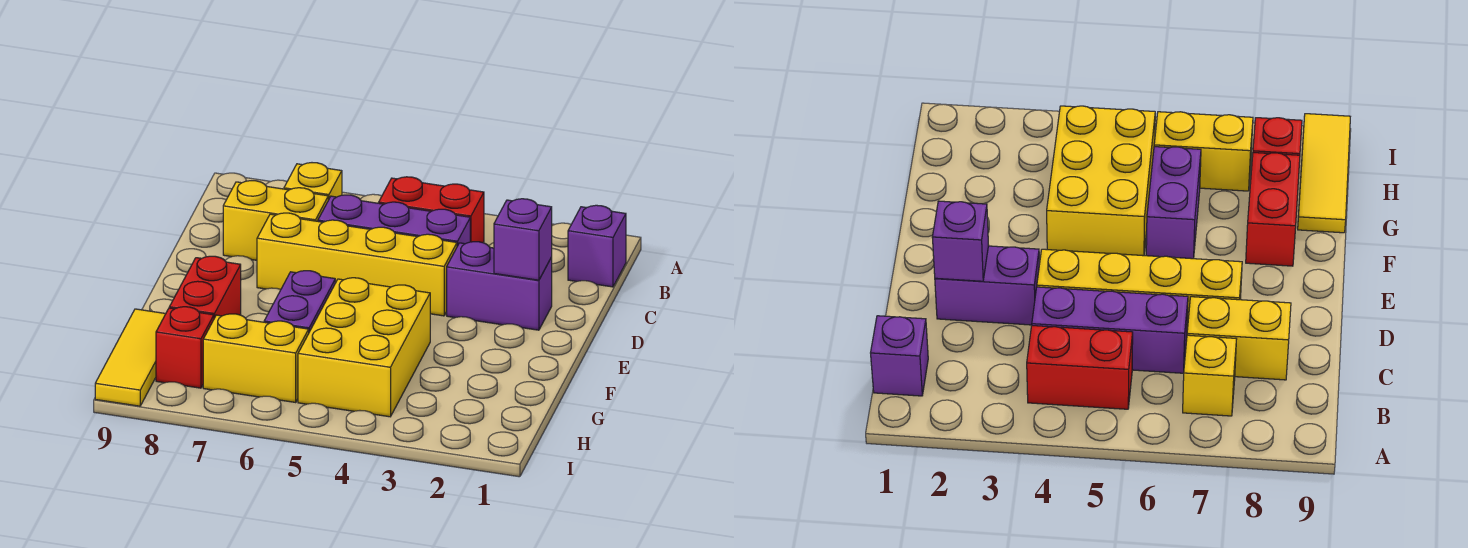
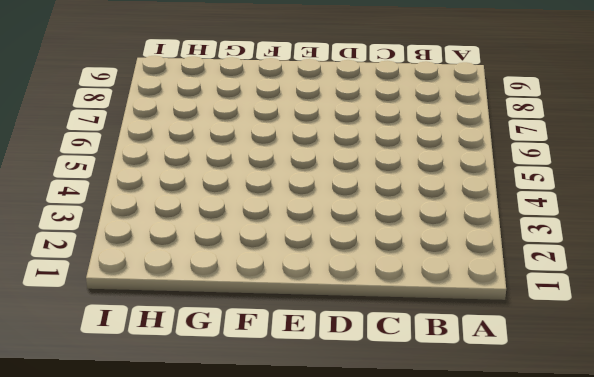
none -> purple brick B1 level 1
none -> red brick B4:B5 level 1
none -> yellow brick B7 level 1

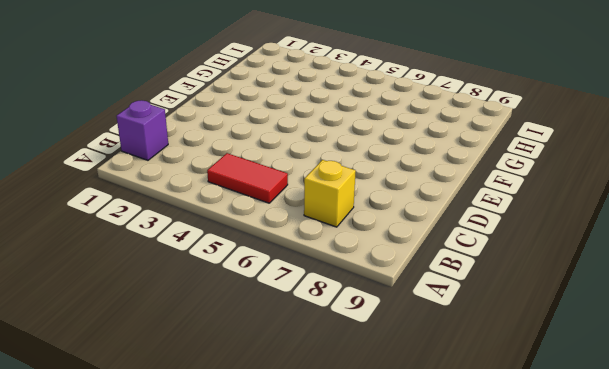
red tile B4:B5 level 1 -> red brick B4:B5 level 1
none -> purple brick C4:C6 level 1
none -> yellow brick C7:C8 level 1
none -> purple brick D2:D3 level 1

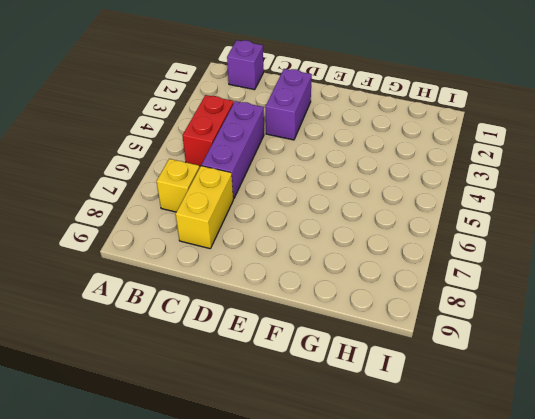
none -> yellow brick D4:D7 level 1
none -> yellow brick F4:H5 level 1
none -> purple brick F6:G6 level 1

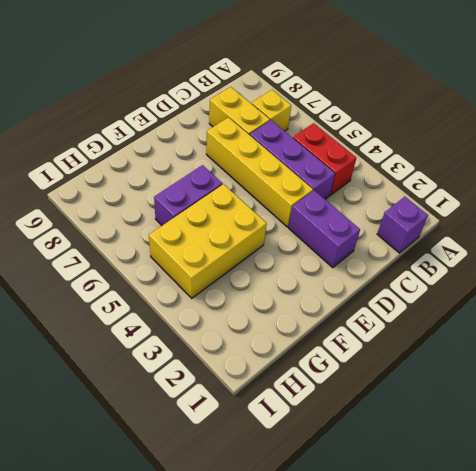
none -> red brick F8:G8 level 1
none -> yellow tile G9:I9 level 1
none -> yellow brick H6:H7 level 1

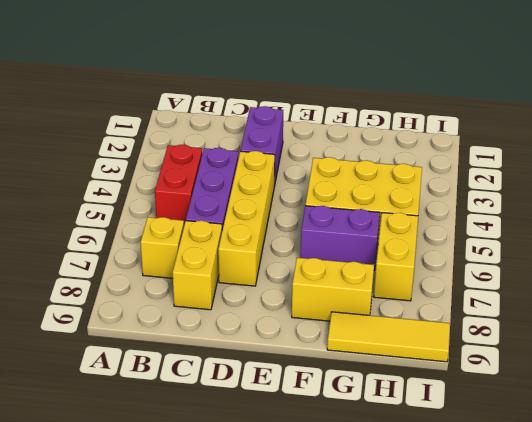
yellow brick F8:G8 level 1 -> red brick F8:G8 level 1
none -> purple brick B1 level 1
none -> red brick H8 level 1
none -> purple brick D2 level 2

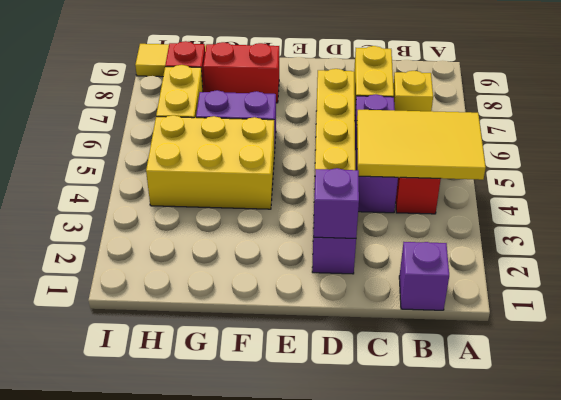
yellow tile A4:C5 level 2 -> none

